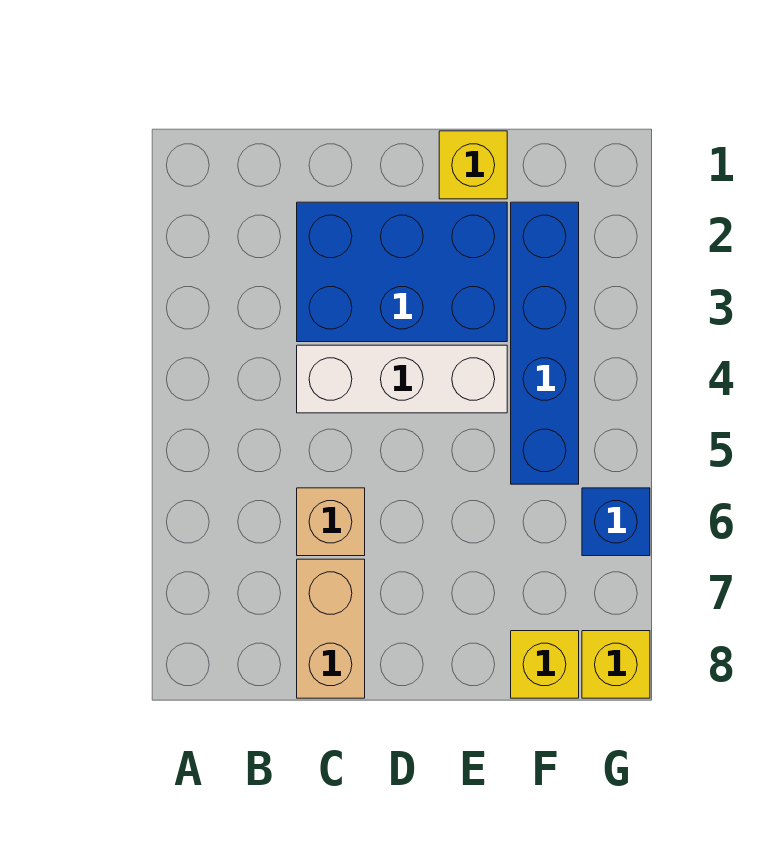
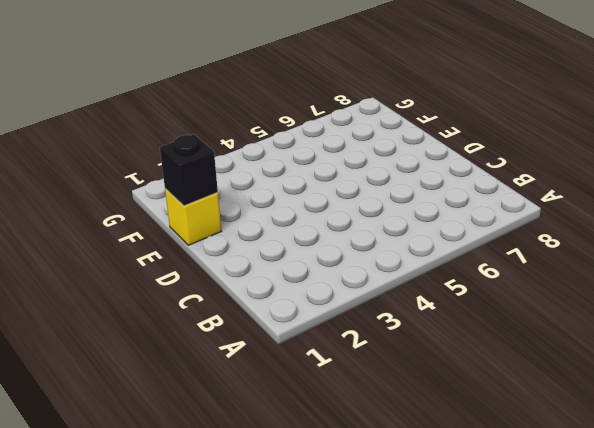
black brick E1 level 2 -> none
none -> blue brick C2:E3 level 1
none -> white brick C4:E4 level 1

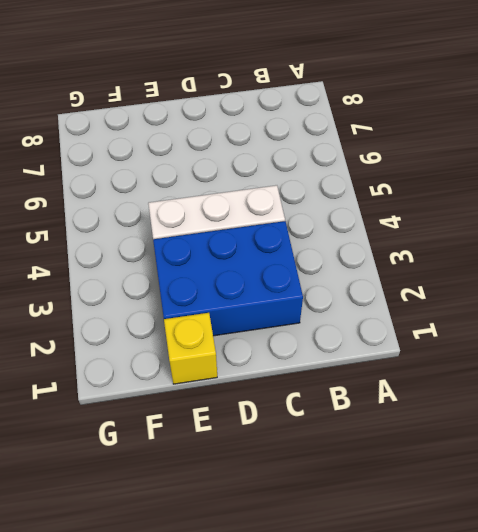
none -> tan brick C6 level 1
none -> tan brick C7:C8 level 1

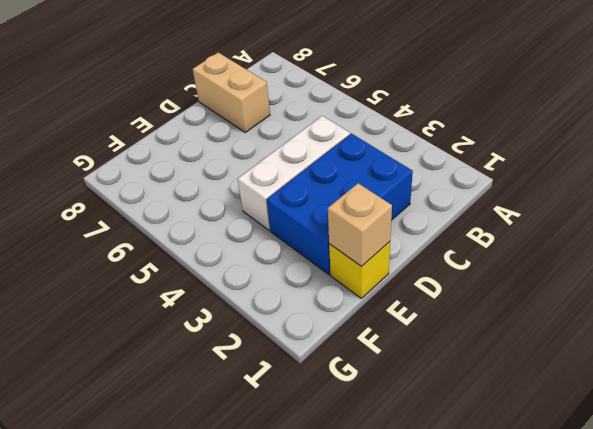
tan brick E1 level 2 -> tan brick C6 level 1
none -> blue brick F2:F5 level 1
none -> yellow brick F8 level 1

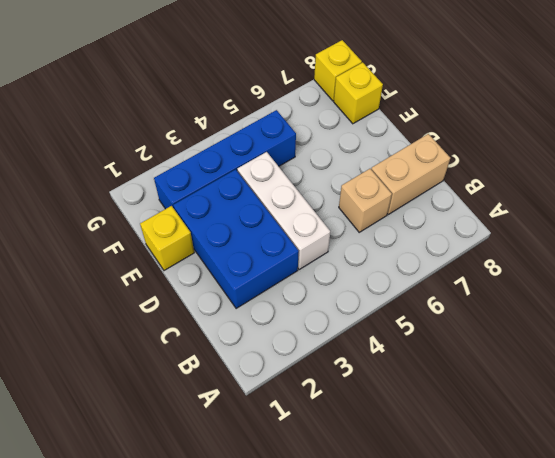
none -> blue brick G6 level 1

